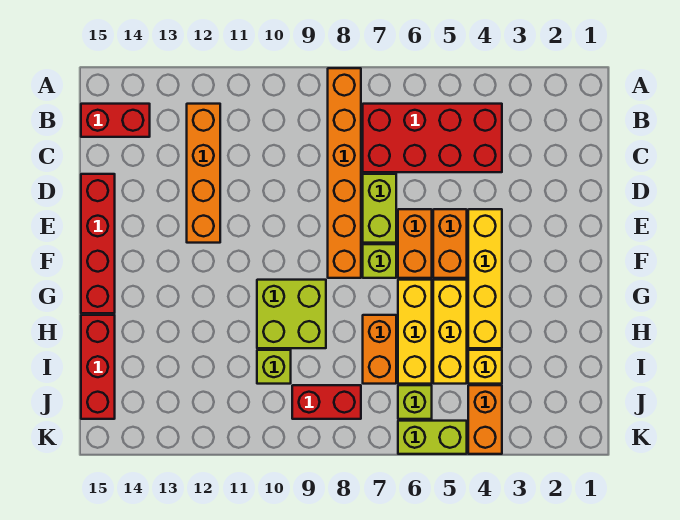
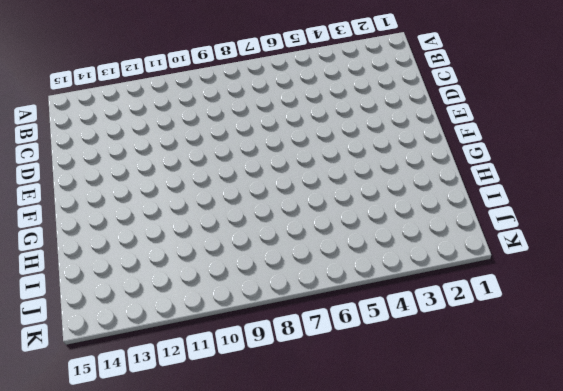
none -> orange brick A8:F8 level 1
none -> red brick B4:C7 level 1
none -> orange brick B12:E12 level 1

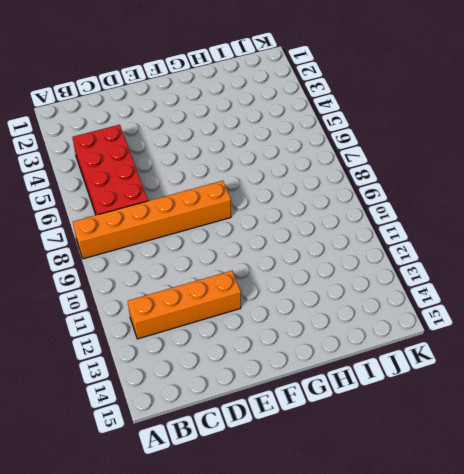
none -> red brick B14:B15 level 1
none -> lime brick D7:E7 level 1
none -> red brick D15:G15 level 1

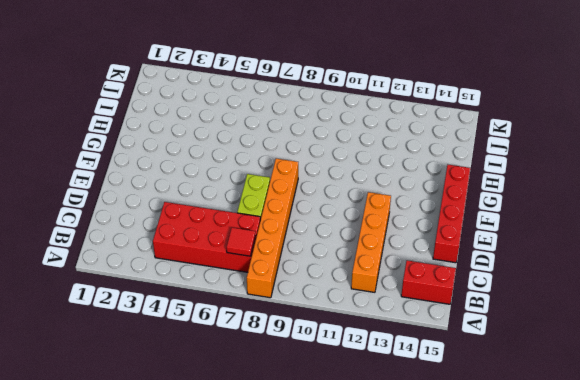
red tile B7 level 2 -> none
none -> yellow brick E4:H4 level 1
none -> orange brick E5:F5 level 1
none -> orange brick E6:F6 level 1

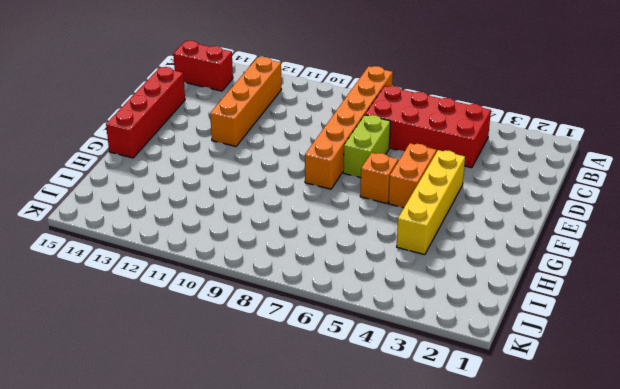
orange brick F6 level 1 -> orange brick E6:F6 level 1
none -> lime brick F7 level 1
none -> yellow brick G5:I5 level 1
none -> yellow brick G6:I6 level 1

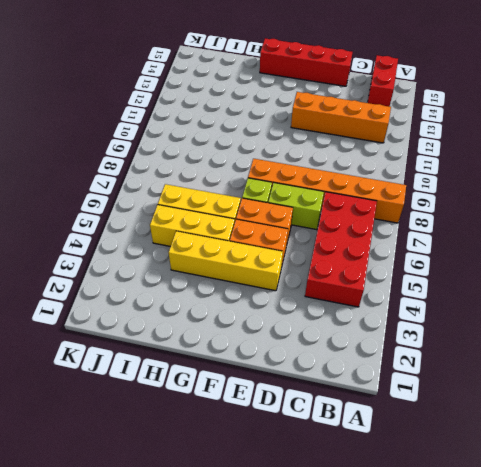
none -> lime brick G9:H10 level 1
none -> orange brick H7:I7 level 1
none -> red brick H15:J15 level 1

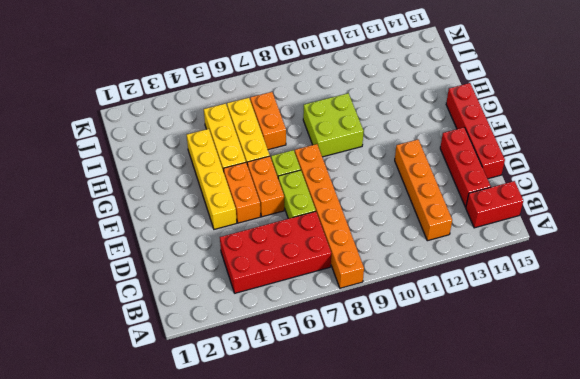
red brick C14:E14 level 1 -> red brick H15:J15 level 1
none -> yellow brick I4 level 1
none -> lime brick I10 level 1
none -> orange brick J4:K4 level 1

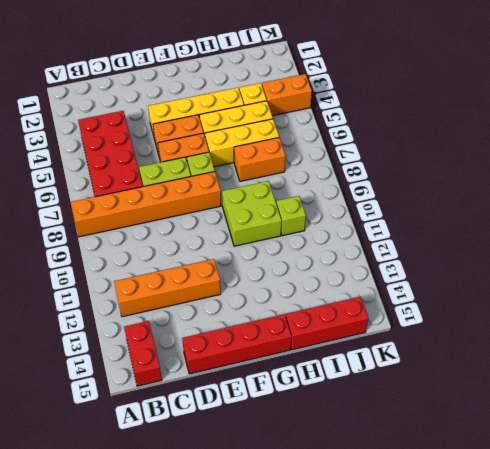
none -> lime brick J6 level 1
none -> red brick J8:J9 level 1
none -> lime brick K5:K6 level 1

